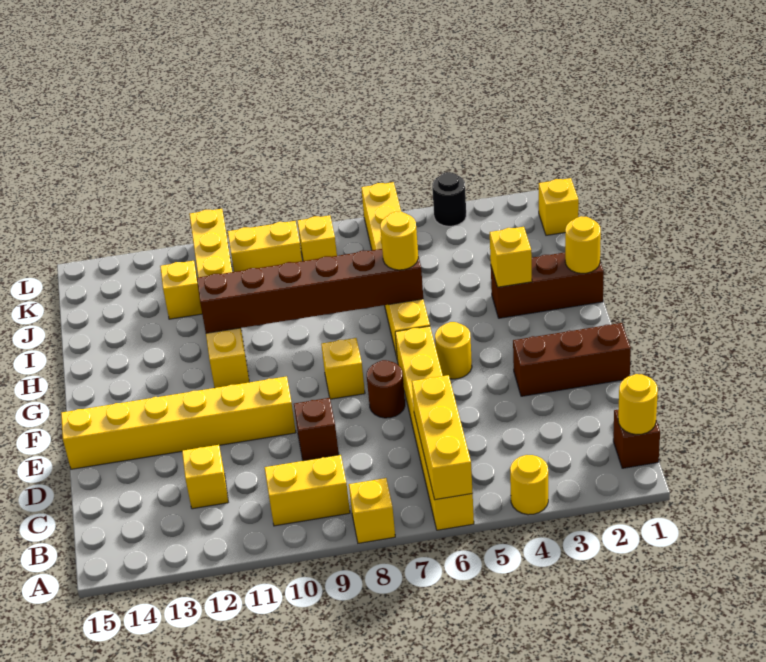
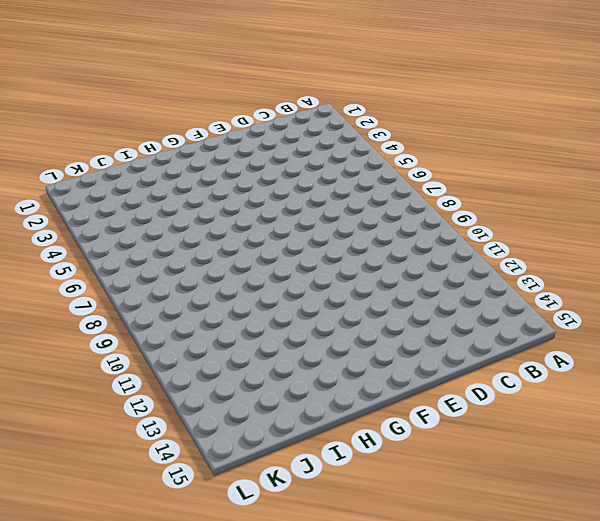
none -> yellow round brick A4 level 1
none -> yellow brick A6:F6 level 1
none -> yellow brick A8 level 1

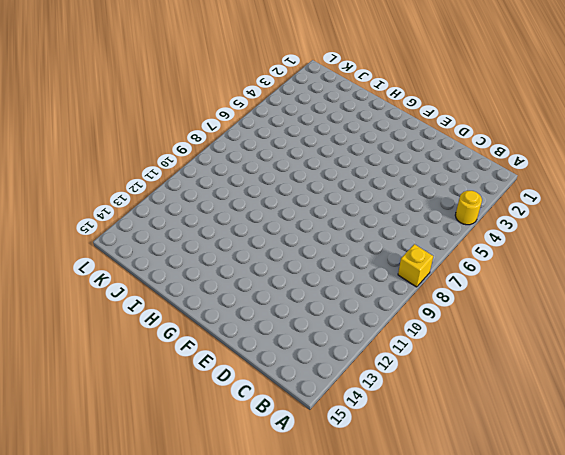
none -> yellow brick A6:F6 level 1
none -> brown brick B1 level 1
none -> yellow brick B9:B10 level 1

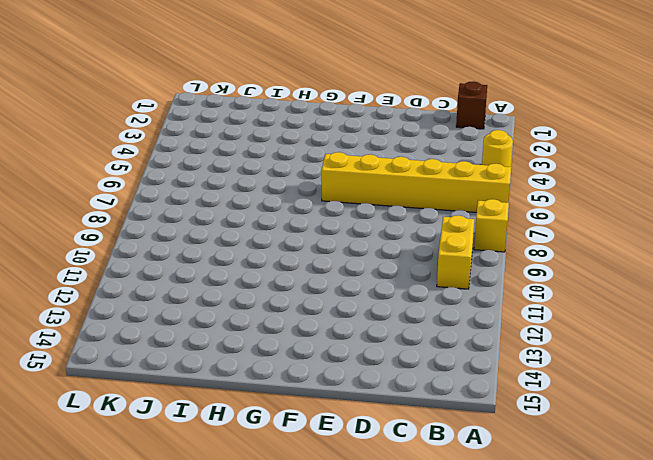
none -> yellow brick C12 level 1
none -> brown brick D9 level 1
none -> brown brick E1:E3 level 1

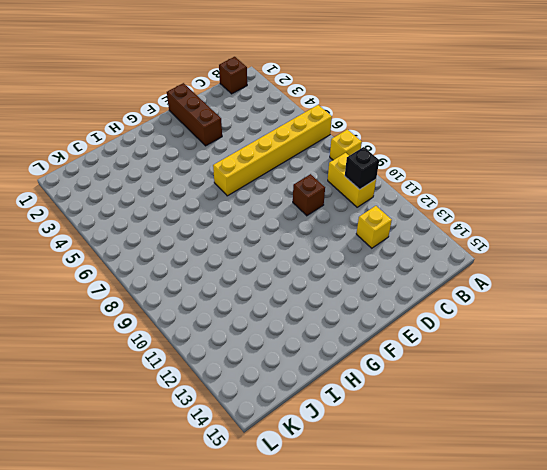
black brick B10 level 2 -> none
none -> yellow round brick A4 level 1
none -> brown round brick E7 level 1
none -> yellow brick E10:E15 level 1

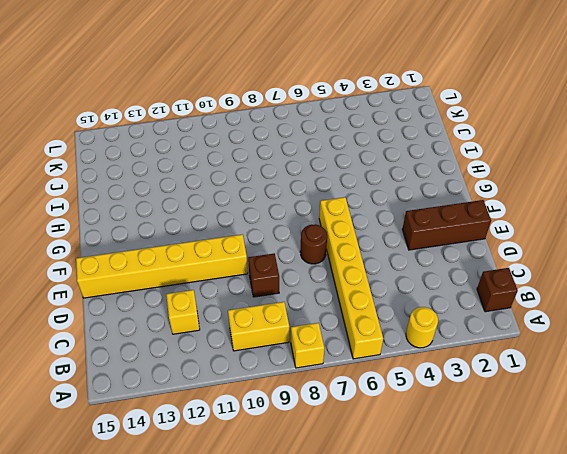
none -> yellow round brick F5 level 1
none -> yellow brick F8 level 1
none -> yellow brick G6:L6 level 1

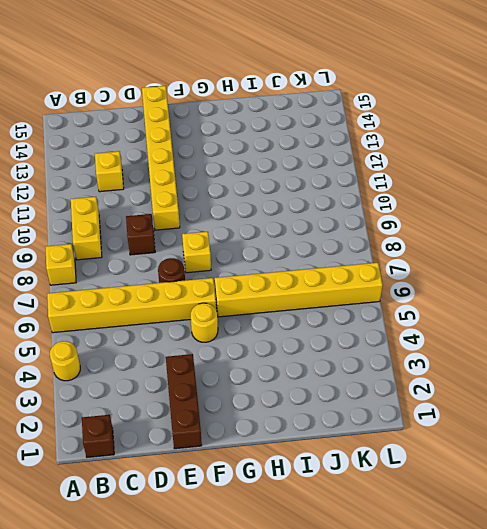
none -> yellow brick G11:L11 level 1
none -> brown brick H1:H3 level 1
none -> yellow brick J12 level 1

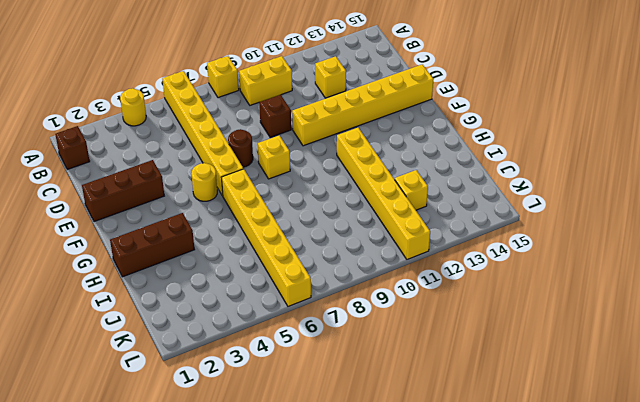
none -> yellow brick K1 level 1
none -> yellow brick K8 level 1
none -> yellow brick K9:K10 level 1

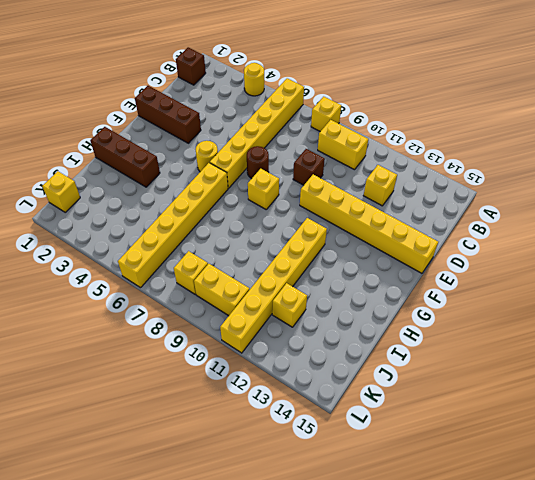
none -> black round brick L4 level 1
none -> yellow brick A6:C6 level 2
none -> yellow round brick B1 level 2

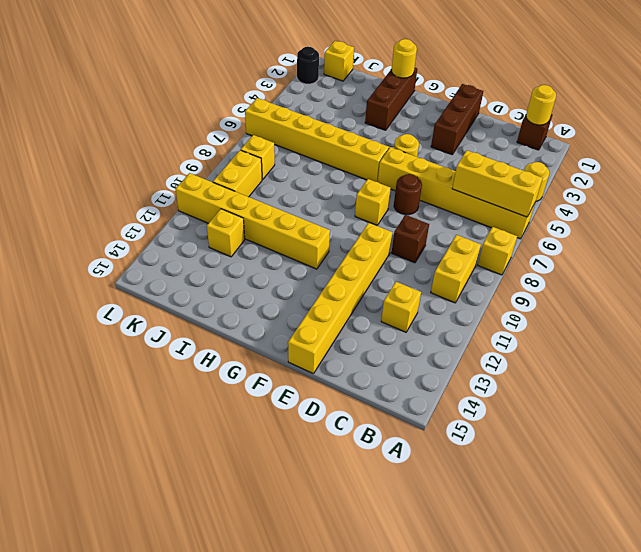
black round brick L2 level 1 -> black round brick L4 level 1
none -> yellow brick H3 level 2
none -> brown brick H6:H11 level 2
none -> yellow round brick H6 level 3

